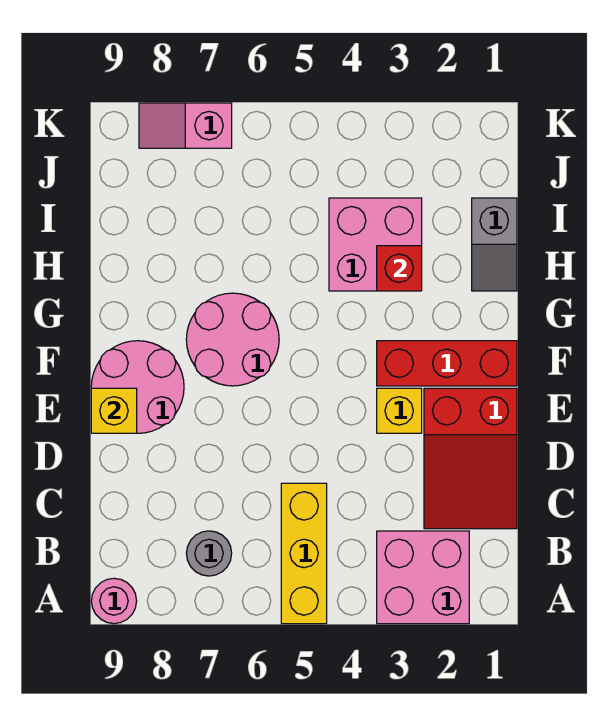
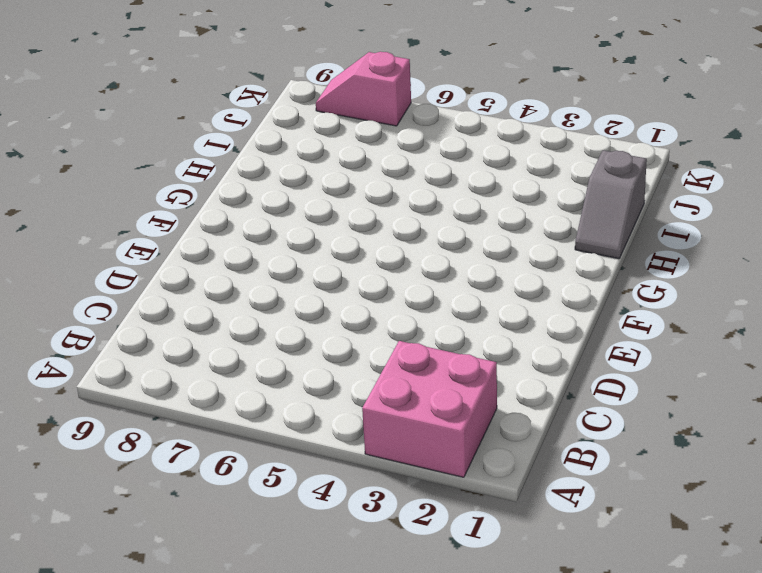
none -> yellow brick A5:C5 level 1
none -> pink round brick A9 level 1
none -> grey round brick B7 level 1

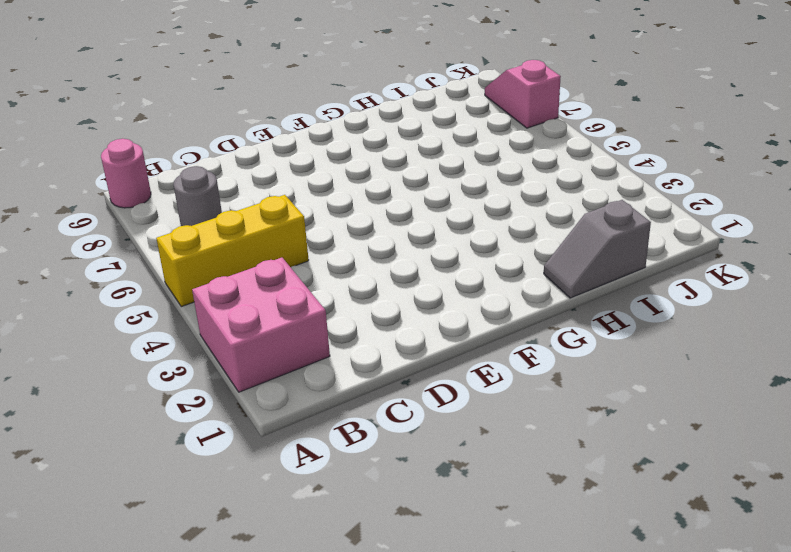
none -> red slope C1:E2 level 1 top E
none -> yellow brick E3 level 1
none -> pink round brick E8:F9 level 1

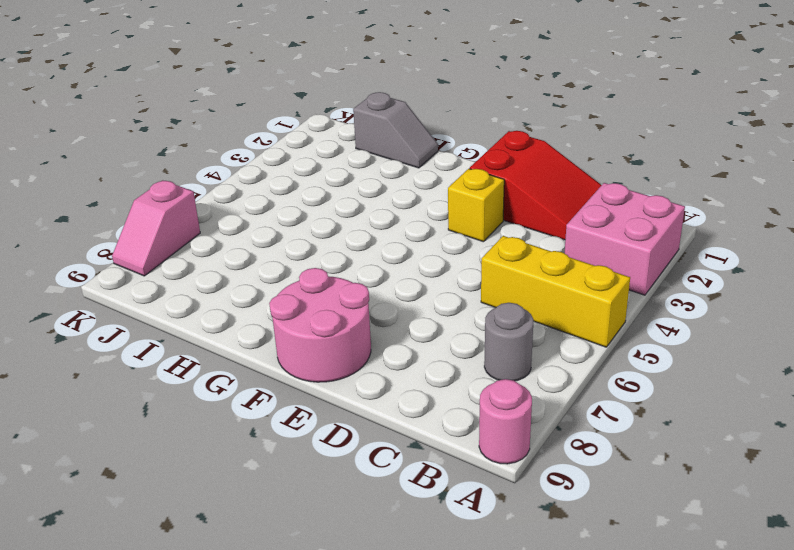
none -> red brick F1:F3 level 1
none -> pink round brick F6:G7 level 1
none -> pink brick H3:I4 level 1

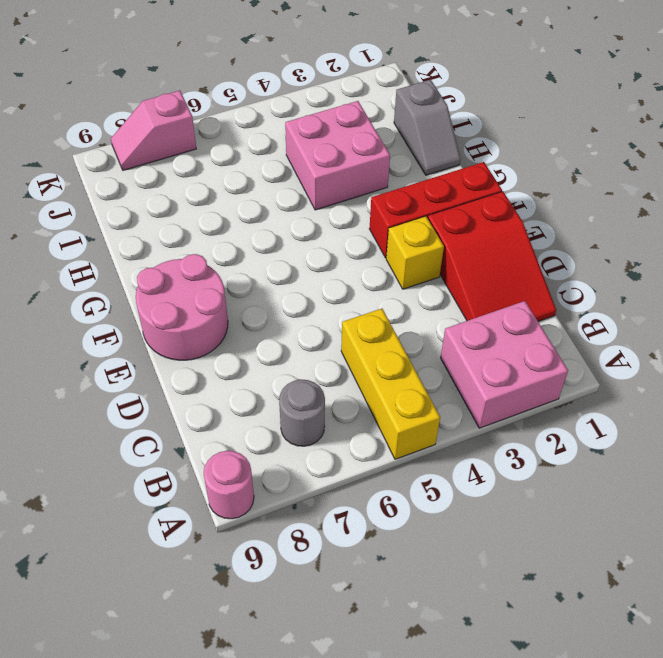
none -> pink round brick F6:G7 level 1
none -> yellow brick E9 level 2
none -> red brick H3 level 2

